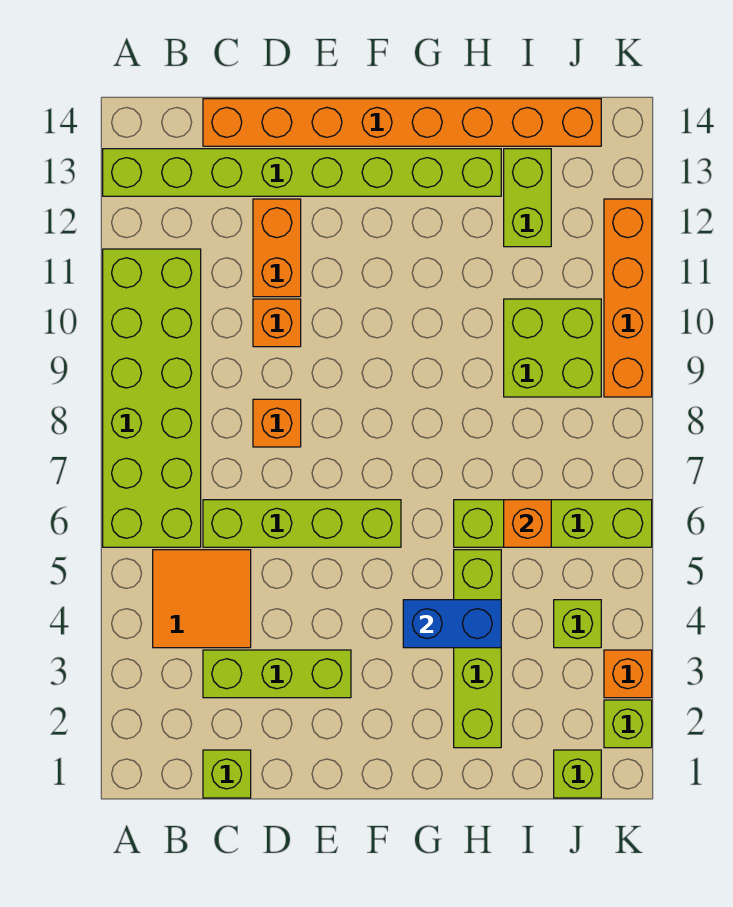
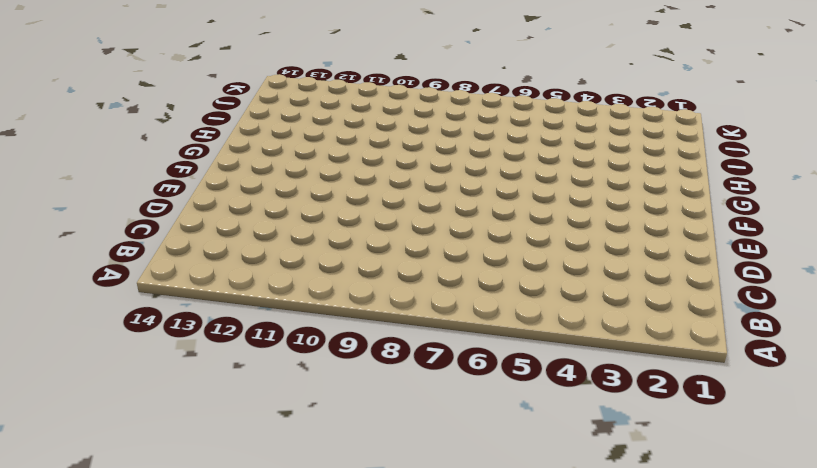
none -> lime brick A6:B11 level 1
none -> lime brick A13:H13 level 1
none -> orange tile B4:C5 level 1

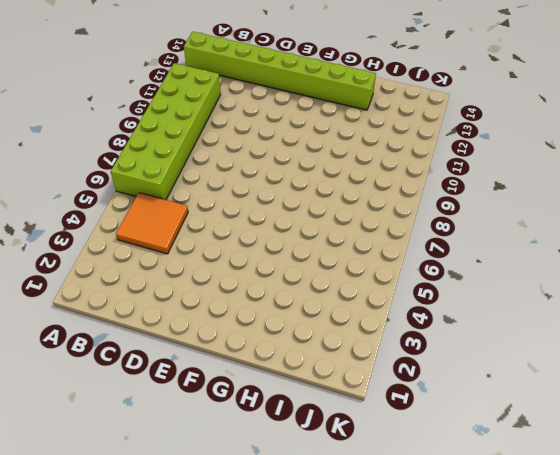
none -> lime brick C1 level 1
none -> lime brick C3:E3 level 1
none -> lime brick C6:F6 level 1

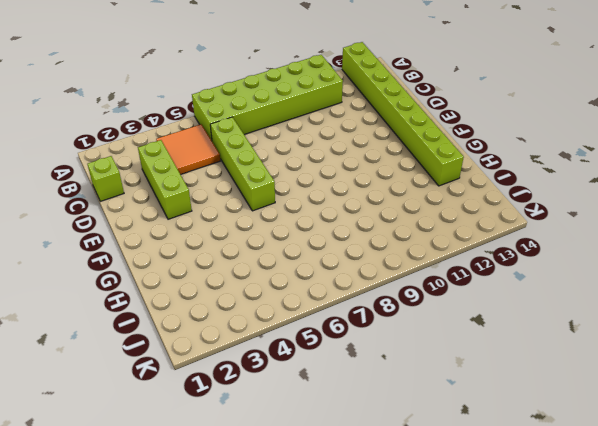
none -> orange brick C14:J14 level 1
none -> orange brick D8 level 1
none -> orange brick D10 level 1

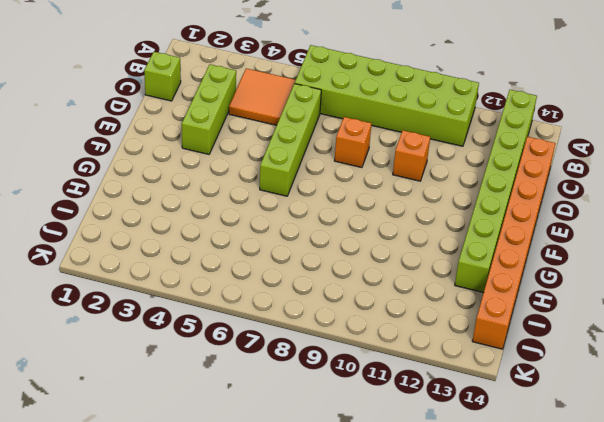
none -> orange brick D11:D12 level 1
none -> lime brick H2:H5 level 1
none -> lime brick H6:K6 level 1

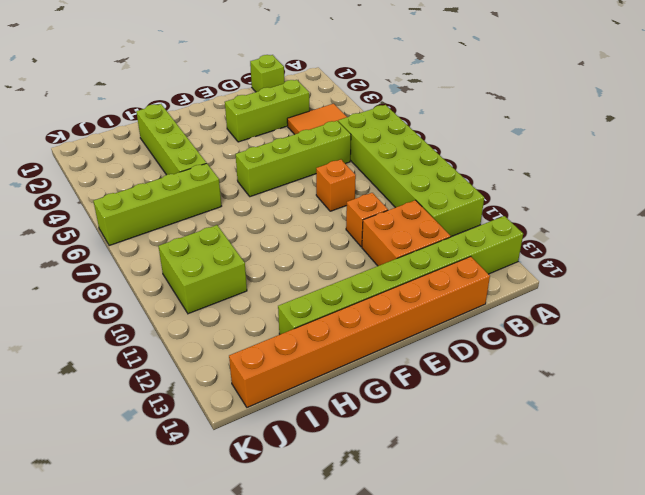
orange brick C11:D12 level 1 -> orange brick D11:D12 level 1
none -> lime brick I12:I13 level 1
none -> lime brick J1 level 1
none -> lime brick J4 level 1

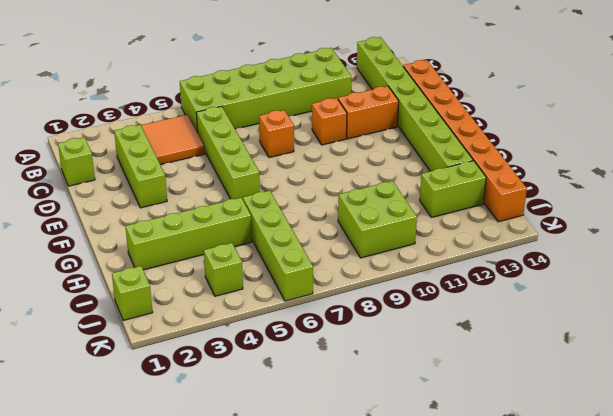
none -> lime brick K2 level 1
none -> orange brick K3 level 1
none -> orange brick K9:K12 level 1

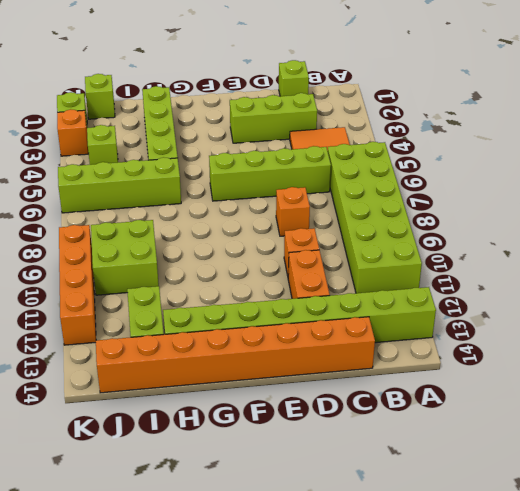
none -> blue brick G4:H4 level 2
none -> orange brick I6 level 2

